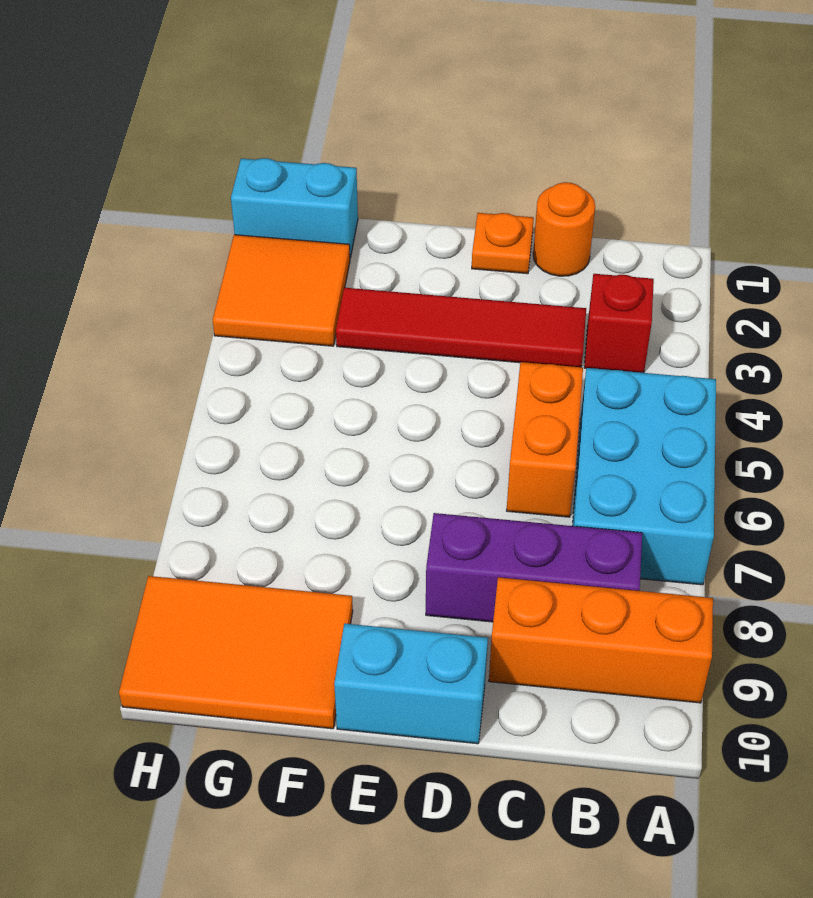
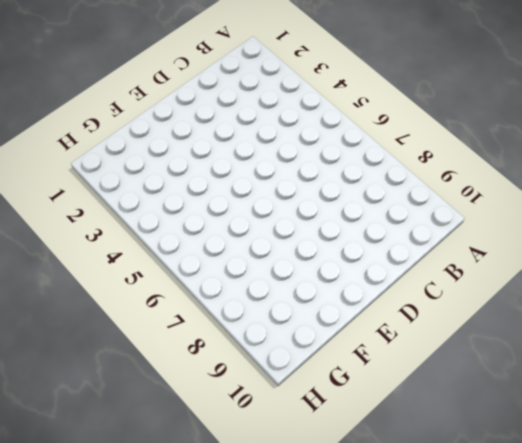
none -> cyan brick A5:B7 level 1
none -> orange brick A9:C9 level 1
none -> red brick B3 level 1

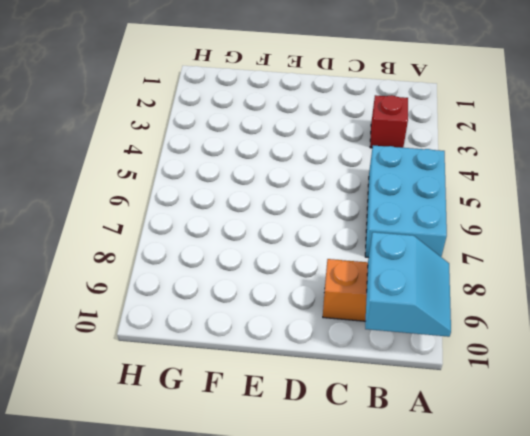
cyan slope A9:B10 level 2 top B -> none
none -> purple brick B8:D8 level 1
none -> orange round brick C1 level 1
none -> red tile C3:F3 level 1

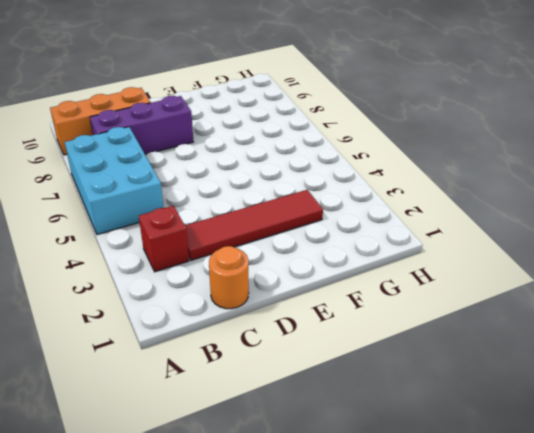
none -> orange brick C5:C6 level 1
none -> orange plate D1 level 1
none -> cyan brick D10:E10 level 1

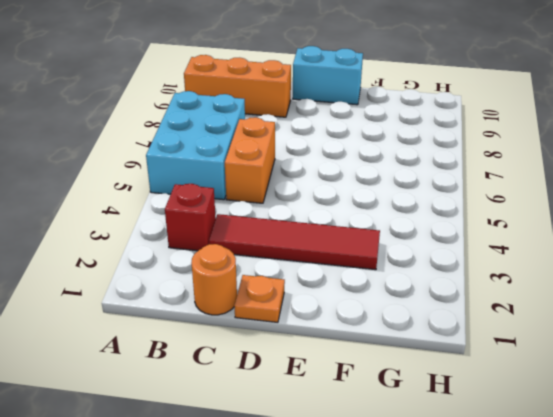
none -> purple brick B8:D8 level 1
none -> orange tile F9:H10 level 1
none -> cyan brick G1:H1 level 1

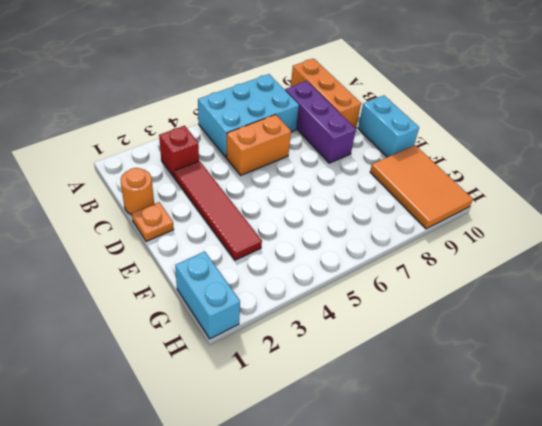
none -> orange tile G2:H3 level 1

